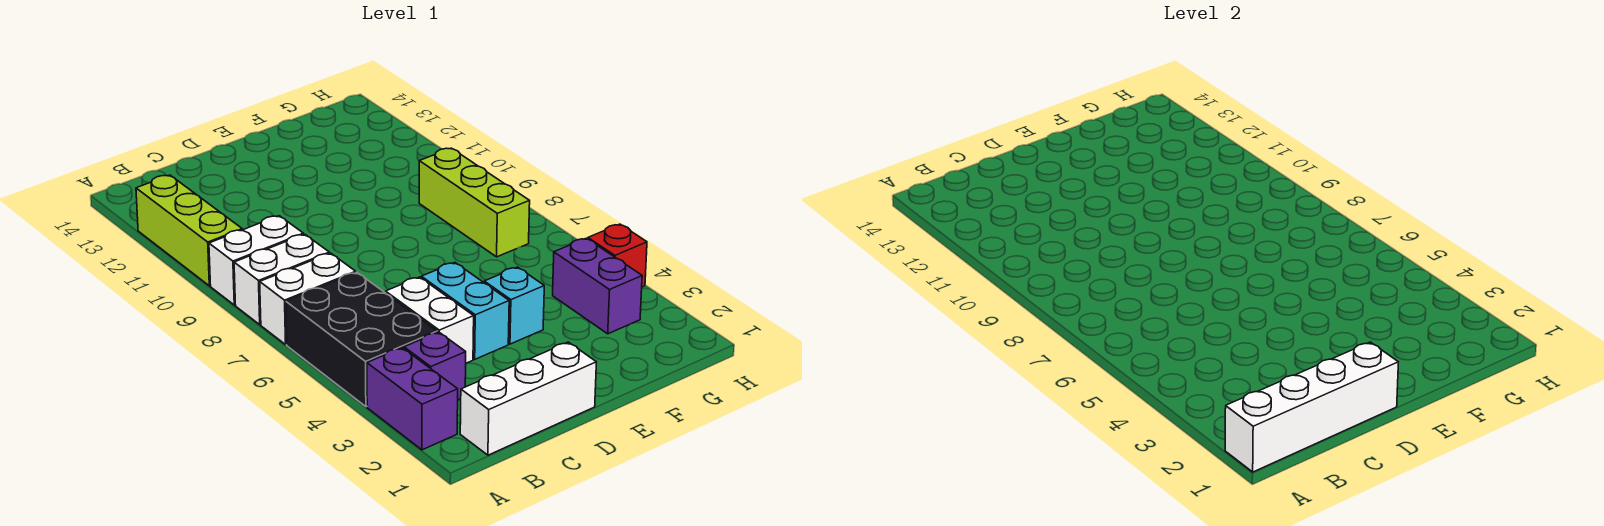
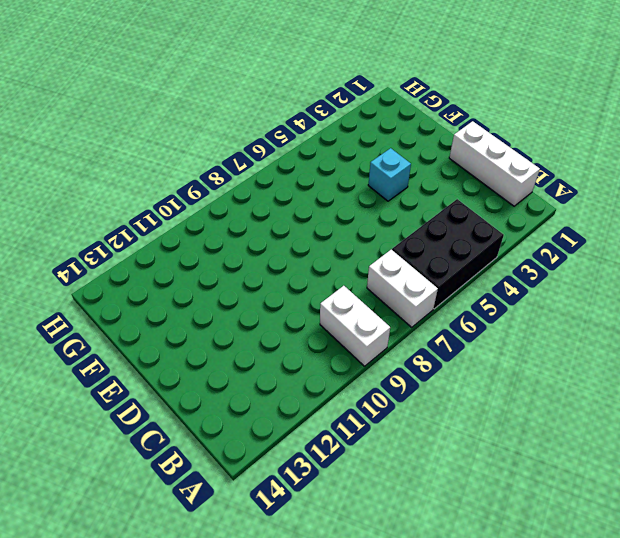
none -> purple brick A2:A3 level 1
none -> white brick A8:B8 level 1
none -> lime brick A10:A12 level 1

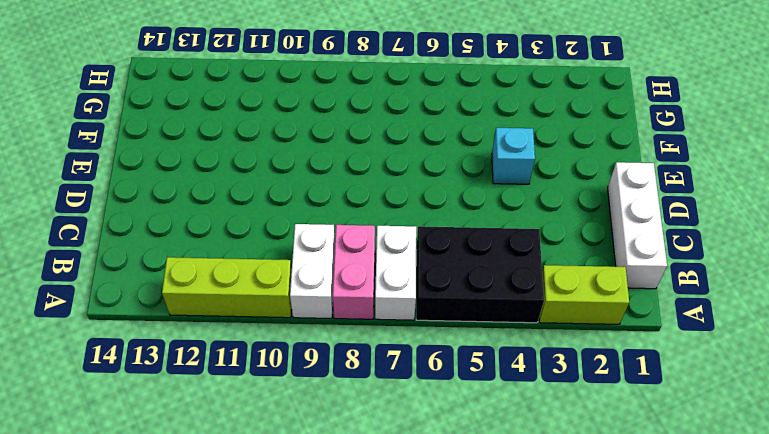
lime brick A2:A3 level 1 -> purple brick A2:A3 level 1
pink brick A8:B8 level 1 -> white brick A8:B8 level 1
none -> purple brick B3 level 1
none -> white brick C4:C5 level 1
none -> cyan brick D4:D5 level 1

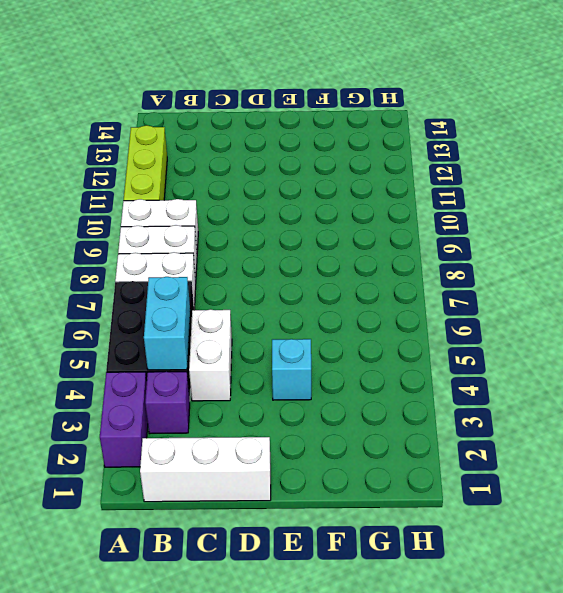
cyan brick B4:B5 level 2 -> cyan brick D4:D5 level 1
none -> purple brick G3:G4 level 1
none -> lime brick G7:G9 level 1
none -> red brick H4 level 1

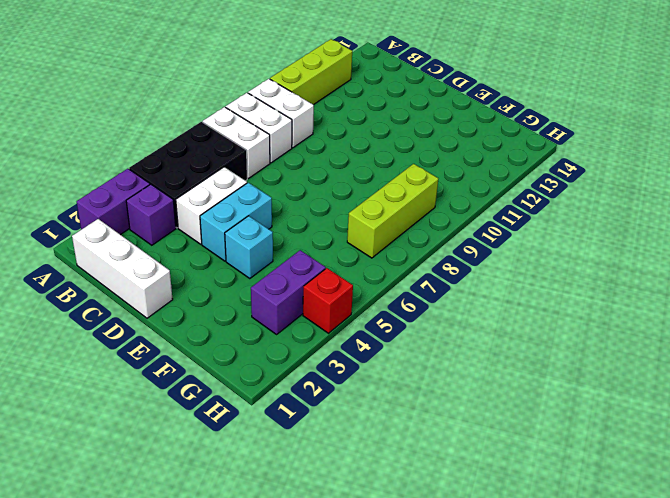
none -> white brick A1:D1 level 2

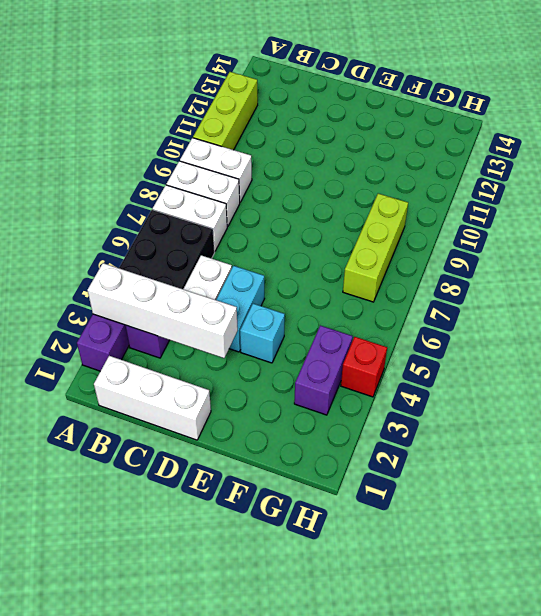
white brick A3:D3 level 2 -> white brick A1:D1 level 2

